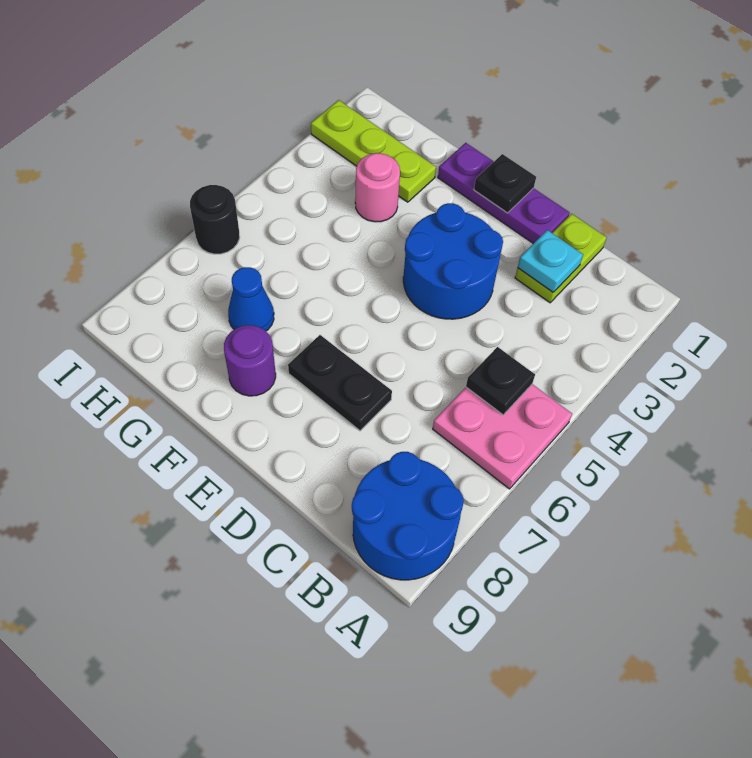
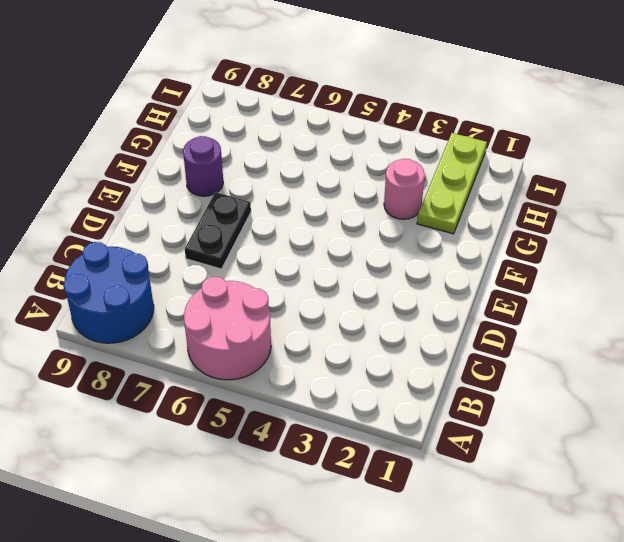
pink round brick A5:B6 level 1 -> pink plate A5:B6 level 1
none -> lime plate C1:C2 level 1
none -> purple plate D1:F1 level 1
none -> blue round brick D3:E4 level 1

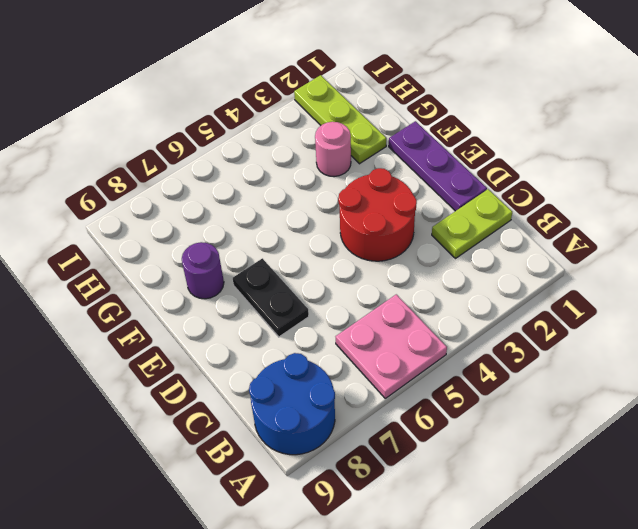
red round brick D3:E4 level 1 -> blue round brick D3:E4 level 1
none -> blue cone G7 level 1
none -> black round brick I6 level 1
none -> black plate B5 level 2

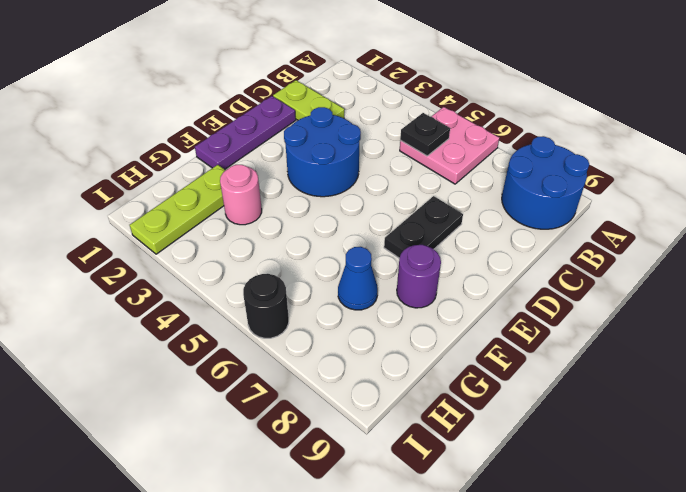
none -> cyan plate C2 level 2
none -> black plate E1 level 2

